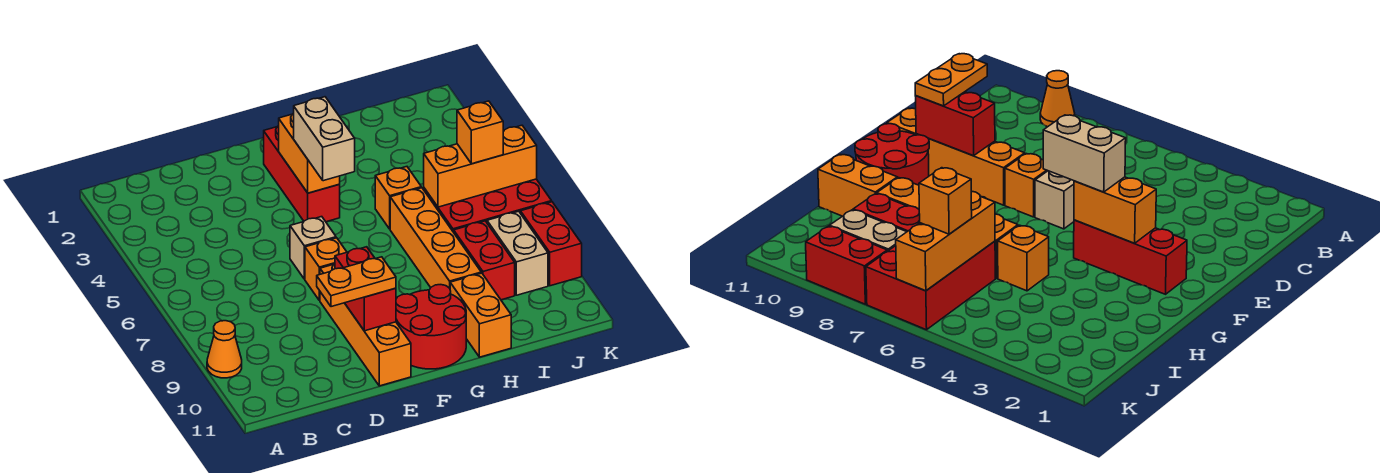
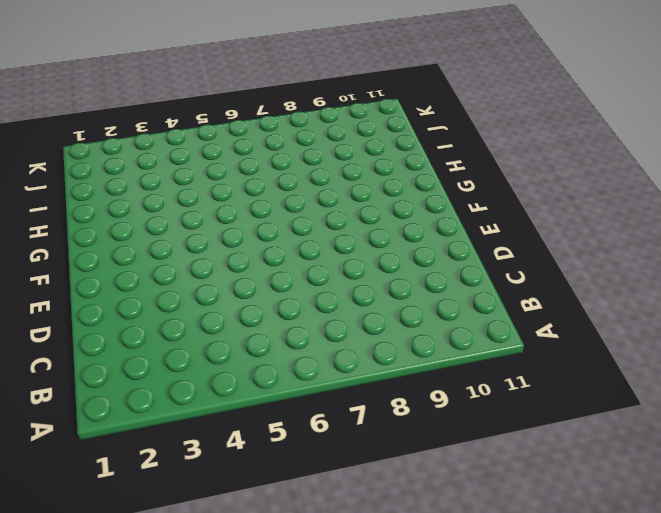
none -> orange cone A9 level 1
none -> tan brick E6 level 1
none -> orange brick E7 level 1

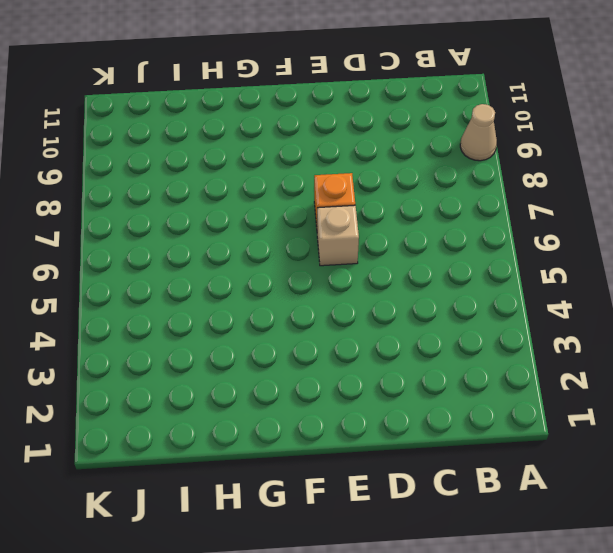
tan cone A9 level 1 -> orange cone A9 level 1
none -> orange brick E8:E11 level 1
none -> red brick F2:F4 level 1
none -> red round brick F10:G11 level 1

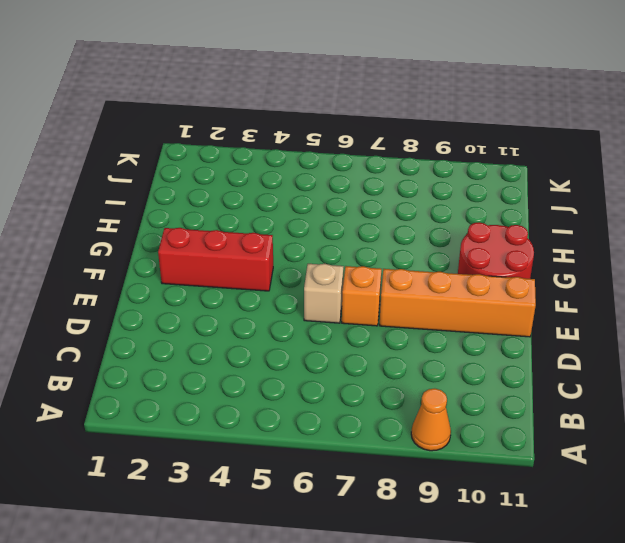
none -> orange brick H5 level 1
none -> orange brick H6:H9 level 1
none -> orange brick H10:H11 level 1

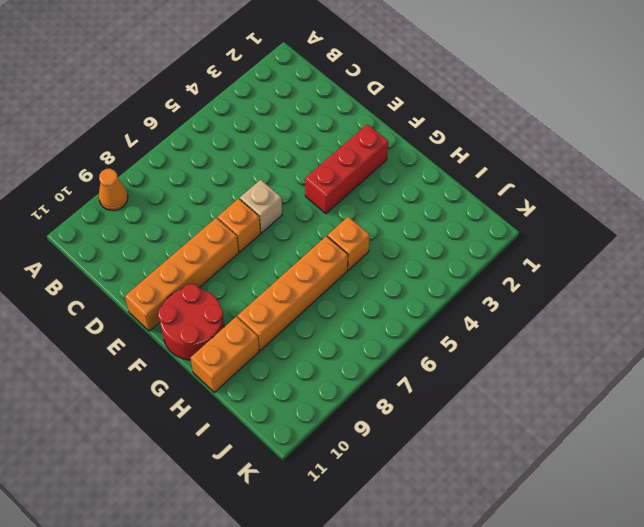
none -> red brick I6:K7 level 1
none -> red brick I8:I9 level 1
none -> tan brick J8:J9 level 1

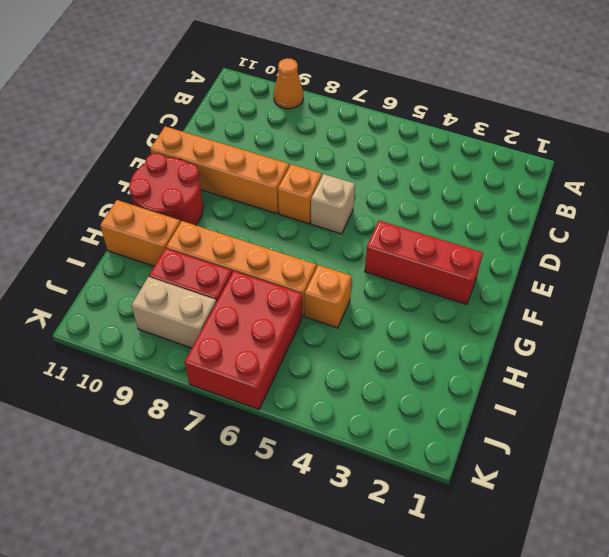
none -> red brick K8:K9 level 1
none -> red brick E9:E10 level 2
none -> orange brick F3:F4 level 2

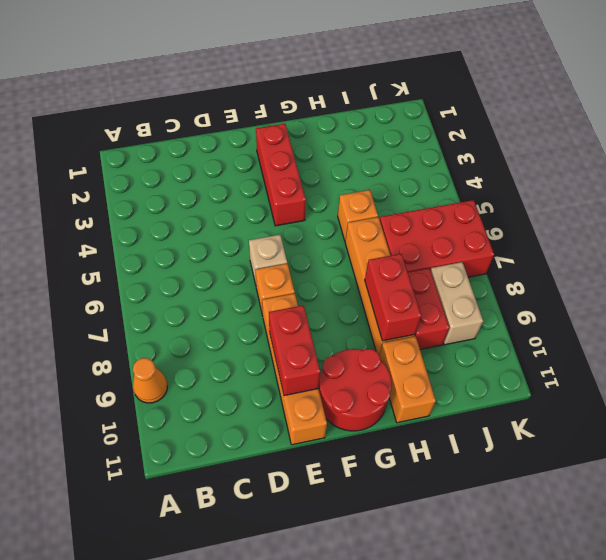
red brick H8:H9 level 2 -> red brick K8:K9 level 1
none -> orange brick F3:F4 level 2
none -> orange brick I6:K6 level 2
none -> orange plate D10:E10 level 3

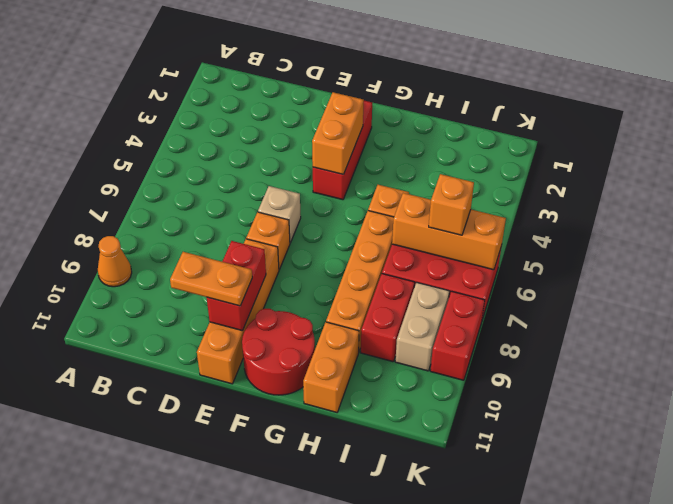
none -> tan brick F4:F5 level 3

